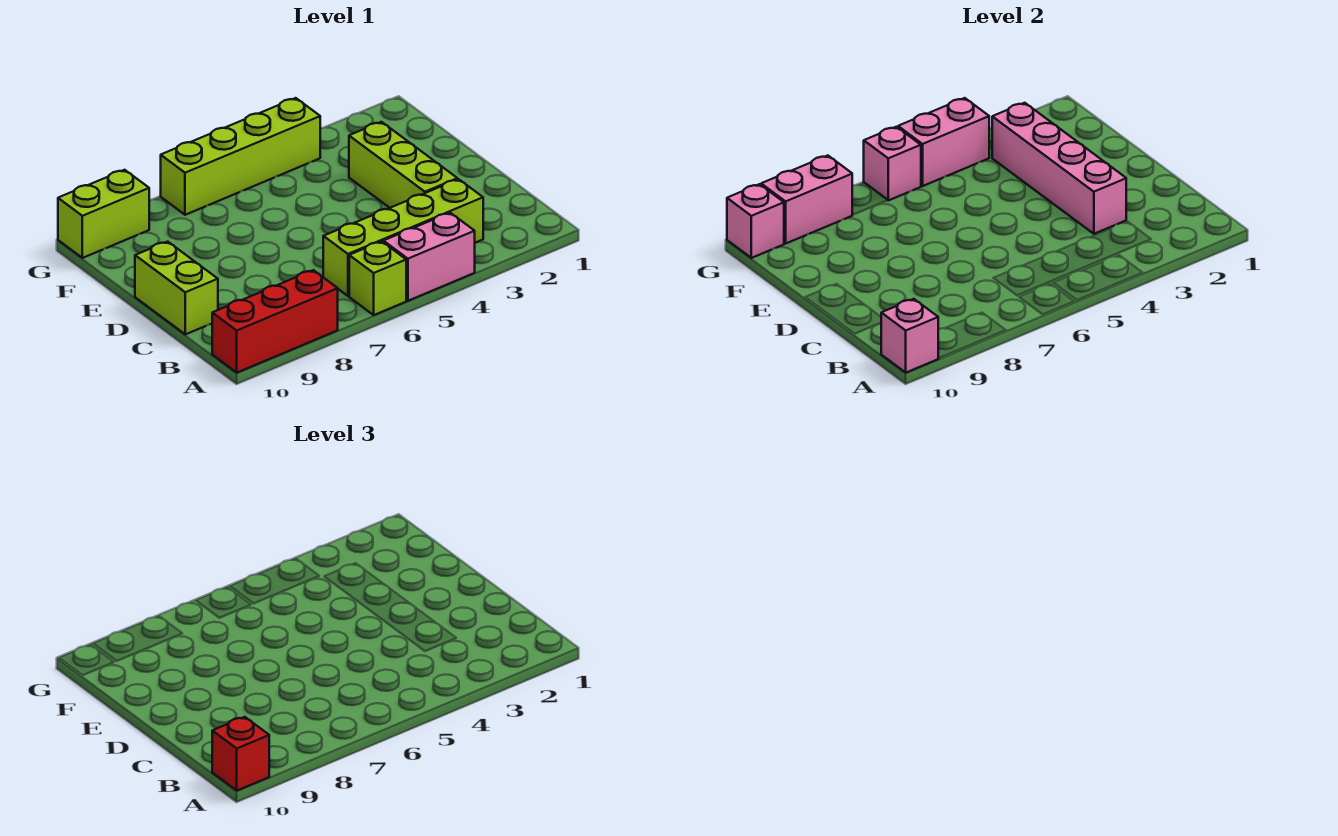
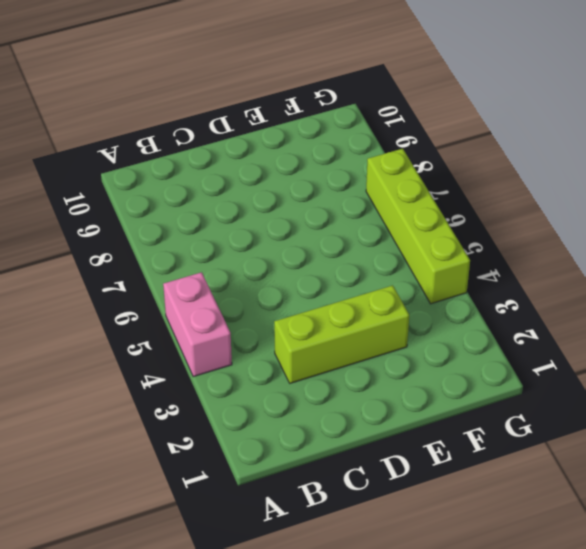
none -> lime brick A6 level 1
none -> red brick A8:A10 level 1
none -> lime brick B3:B6 level 1

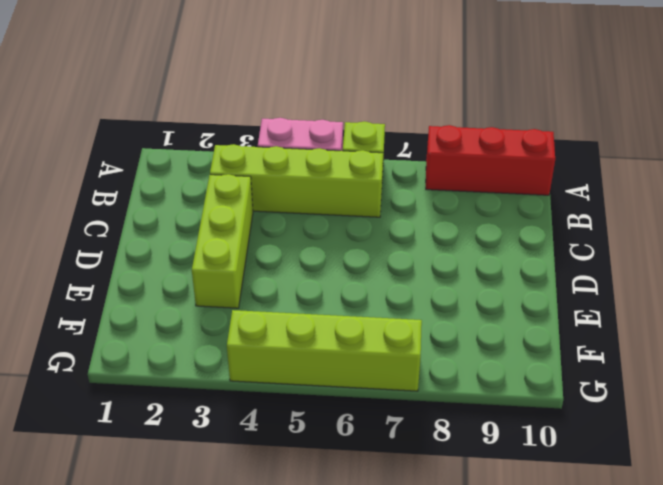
none -> lime brick C10:D10 level 1
none -> lime brick G9:G10 level 1
none -> pink brick A10 level 2

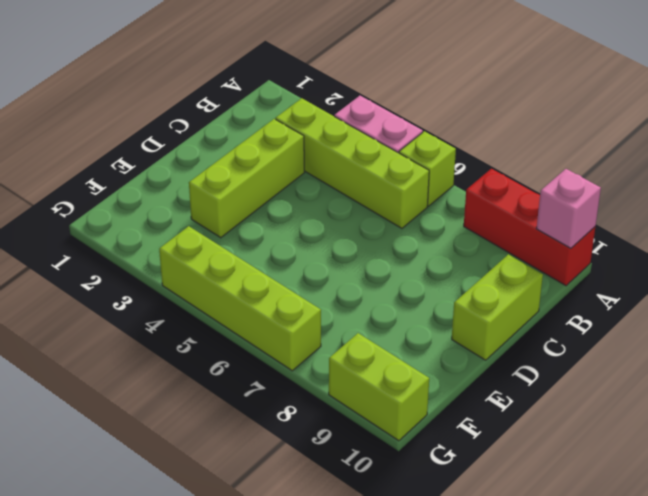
none -> pink brick C3:F3 level 2
none -> pink brick G4:G5 level 2
none -> pink brick G6 level 2

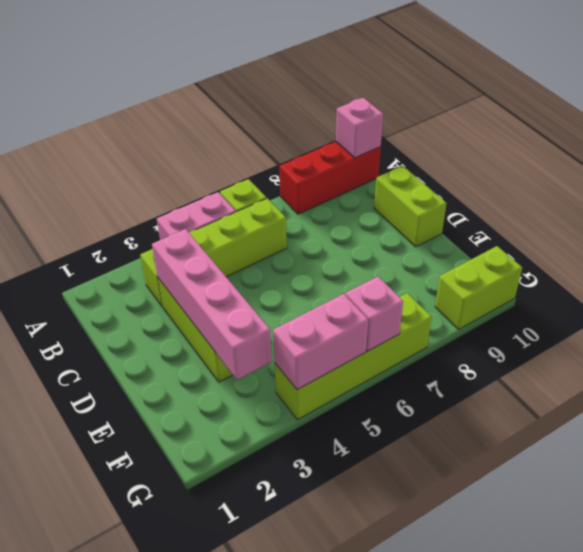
none -> pink brick G8:G9 level 2
none -> pink brick G10 level 2
none -> red brick A10 level 3

